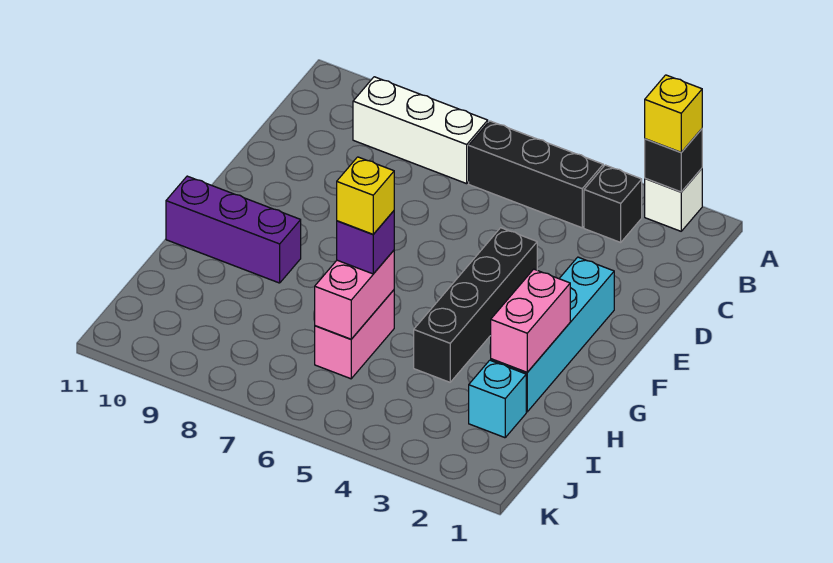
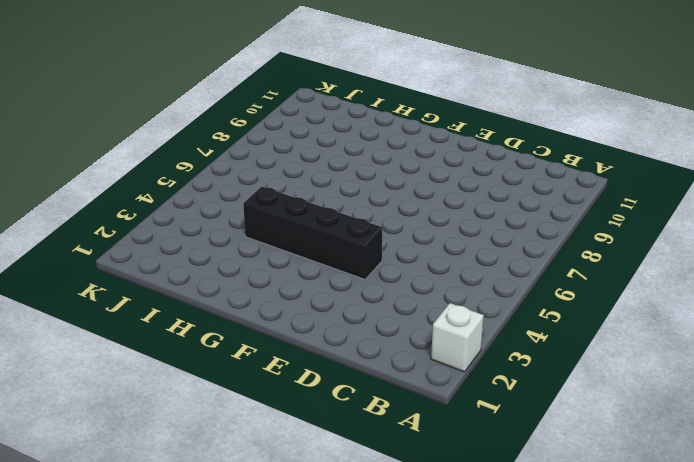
none -> black brick B3 level 1
none -> black brick B4:B6 level 1
none -> white brick B7:B9 level 1

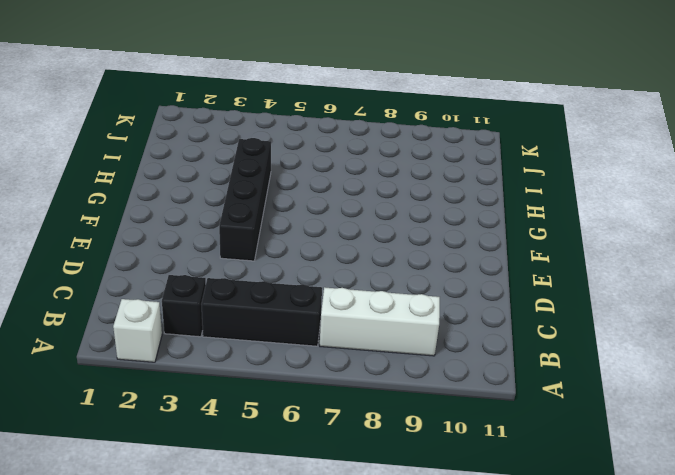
none -> cyan brick E2:H2 level 1
none -> purple brick G9:G11 level 1
none -> pink brick H6:I6 level 1

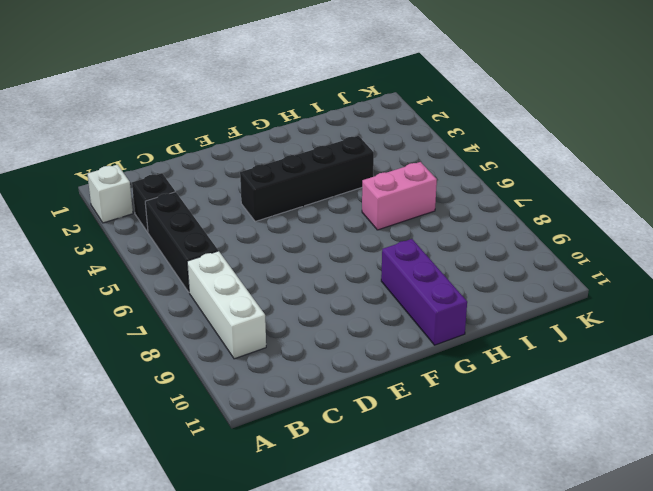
none -> cyan brick E2:H2 level 1
none -> cyan brick I2 level 1
none -> black brick A2 level 2

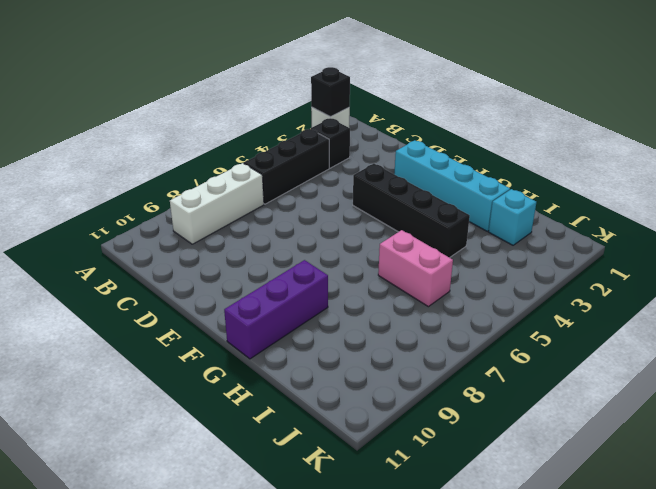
none -> pink brick G2:H2 level 2
none -> pink brick H6:I6 level 2
none -> yellow brick A2 level 3

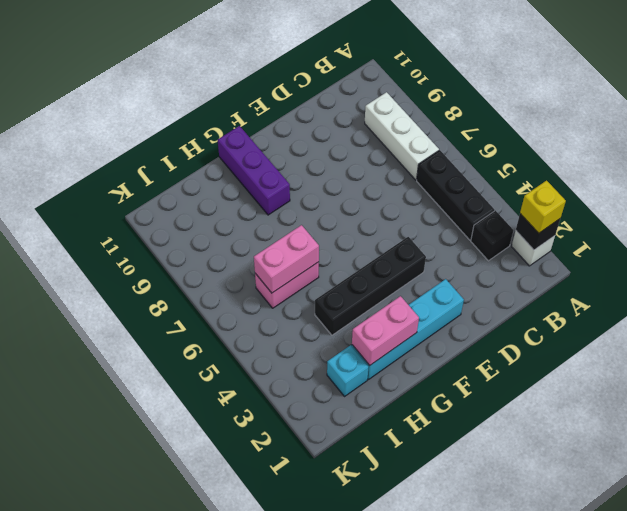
none -> purple brick H6 level 3
none -> yellow brick H6 level 4

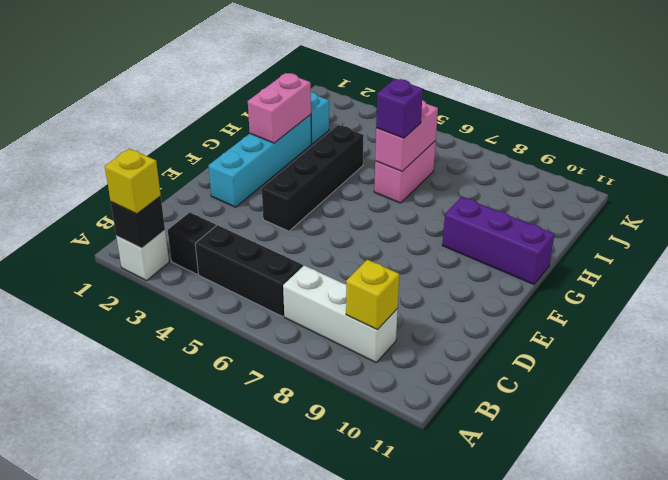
yellow brick B9 level 2 -> yellow brick H6 level 4

